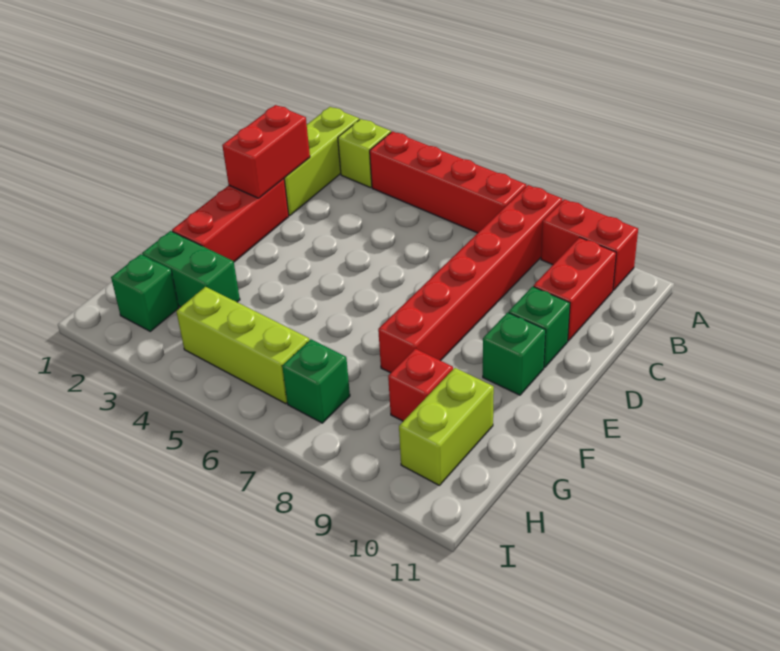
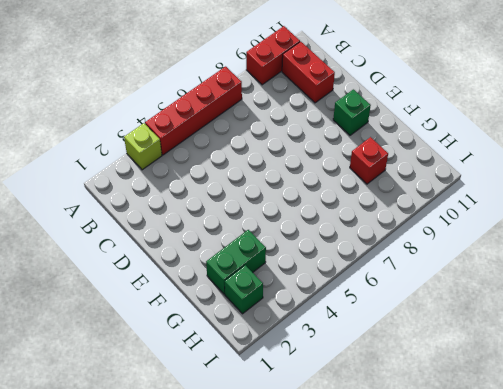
none -> lime brick A2:C2 level 1
none -> red brick A8:F8 level 1
none -> red brick D2:F2 level 1

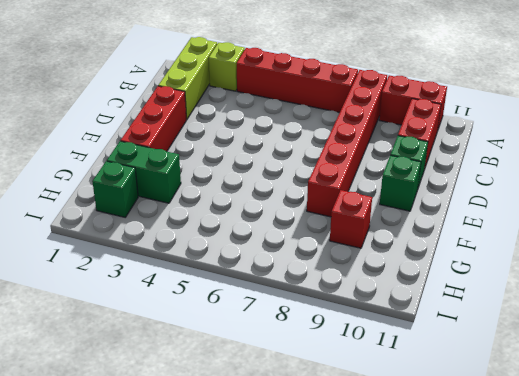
none -> lime brick G10:H10 level 1
none -> lime brick H4:H6 level 1
none -> green brick H7 level 1

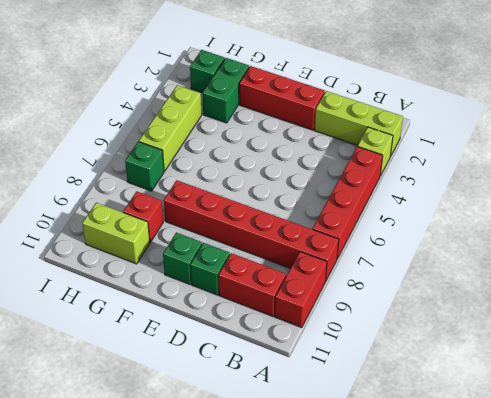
none -> red brick C2:D2 level 2

